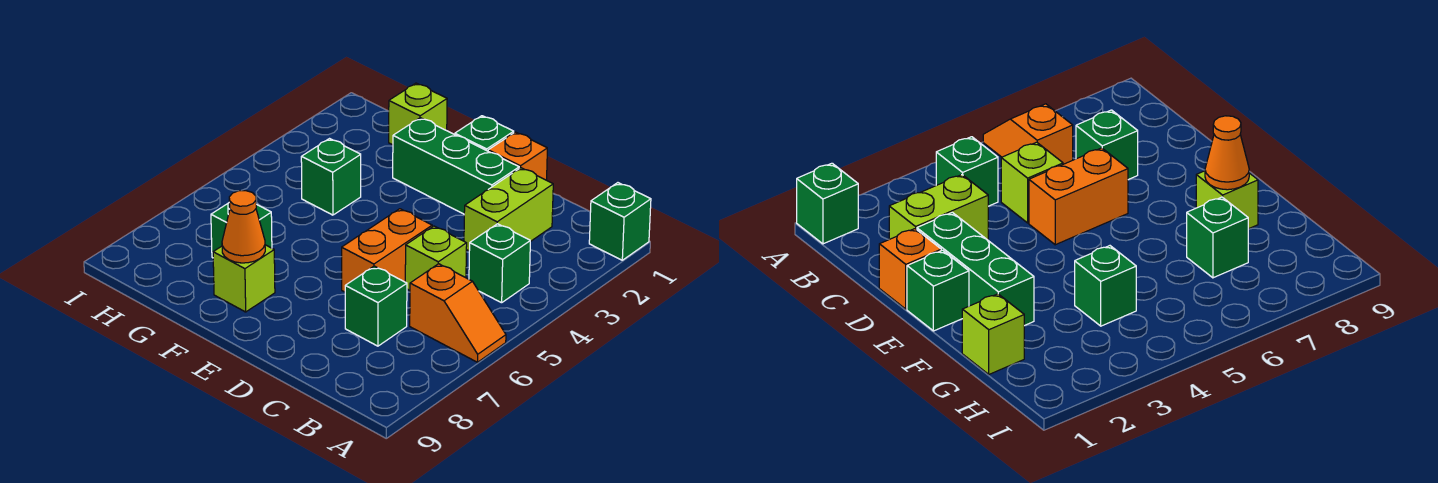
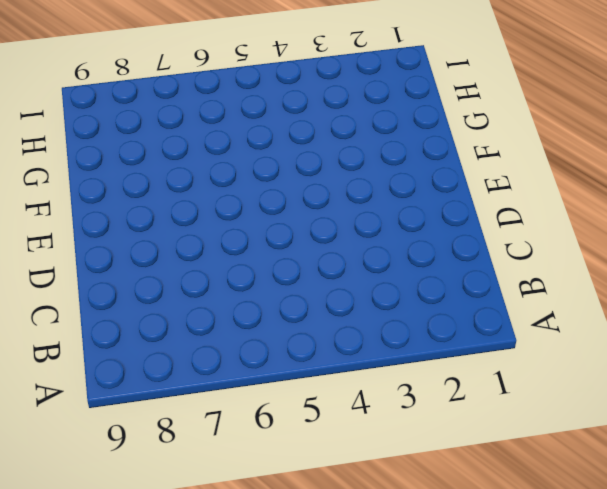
none -> green brick A1 level 1
none -> orange slope A6:B6 level 1 top B
none -> green brick B4 level 1

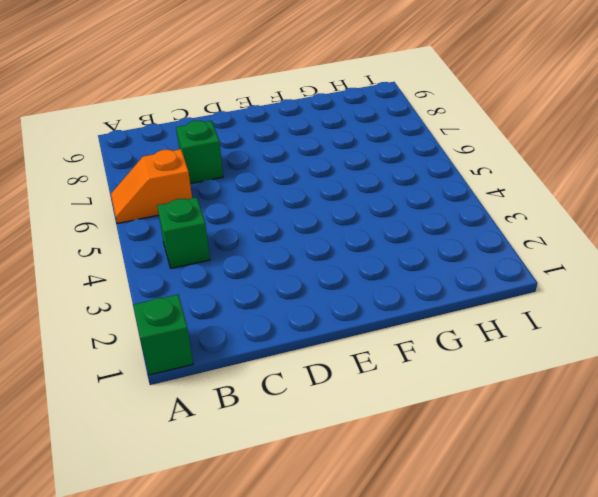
none -> lime brick C2:C3 level 1
none -> lime brick C5 level 1
none -> orange brick D1 level 1

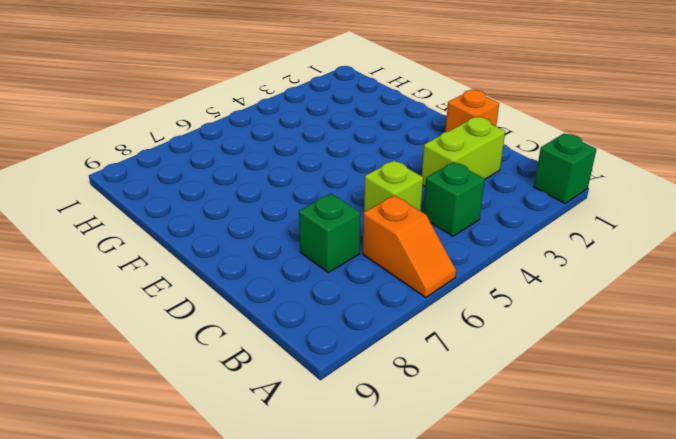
none -> green brick D2:F2 level 1
none -> orange brick D5:D6 level 1
none -> green brick E1 level 1

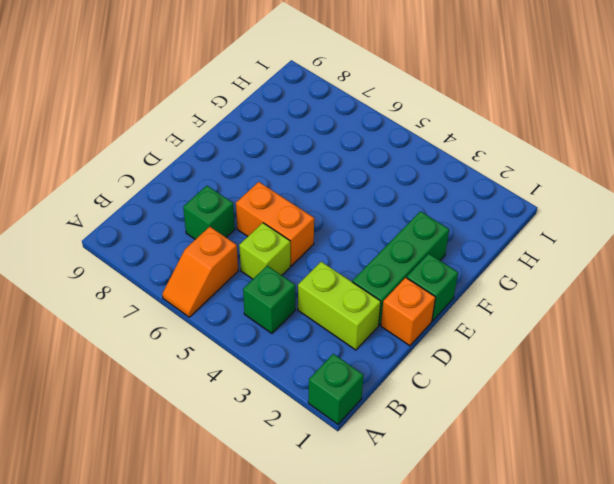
none -> lime brick F8 level 1
none -> lime brick G1 level 1
none -> green brick G4 level 1

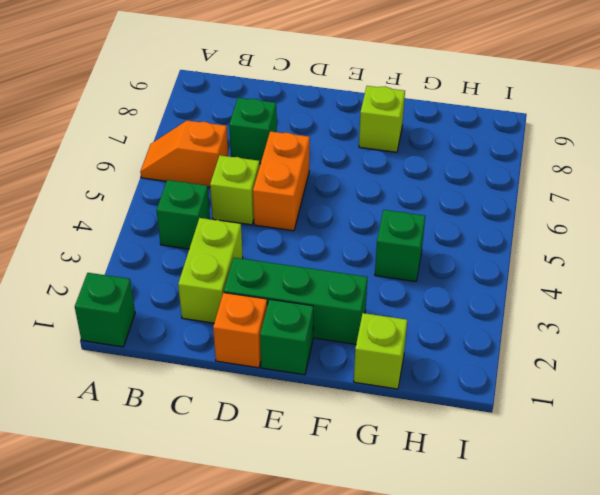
none -> green brick G7 level 1
none -> orange cone F8 level 2

